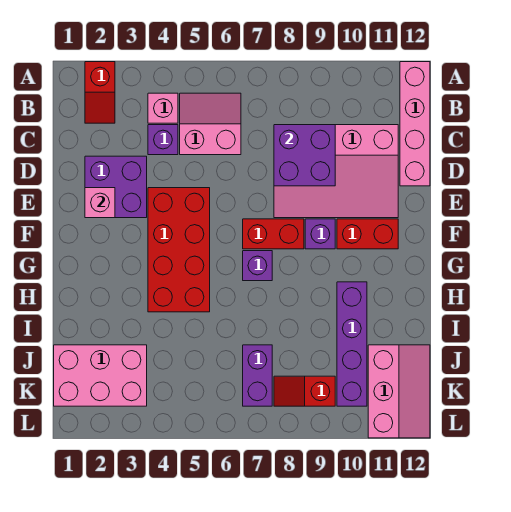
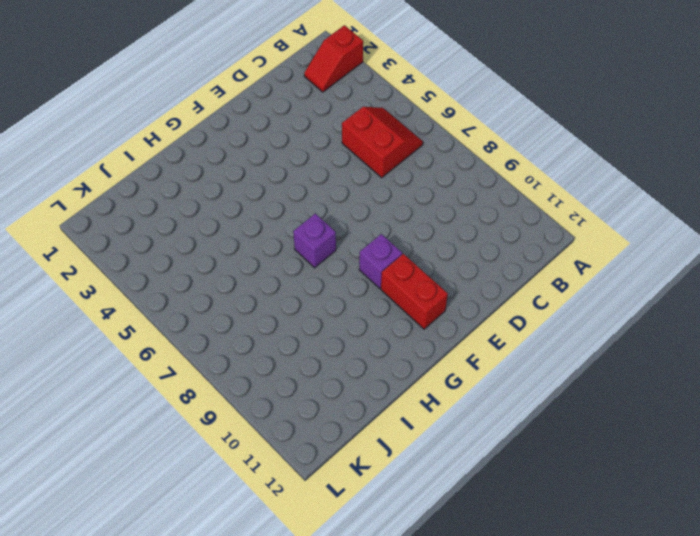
red slope B5:C6 level 1 top C -> pink slope B5:C6 level 1 top C
none -> pink brick A12:D12 level 1
none -> pink brick B4 level 1
none -> purple brick C4 level 1

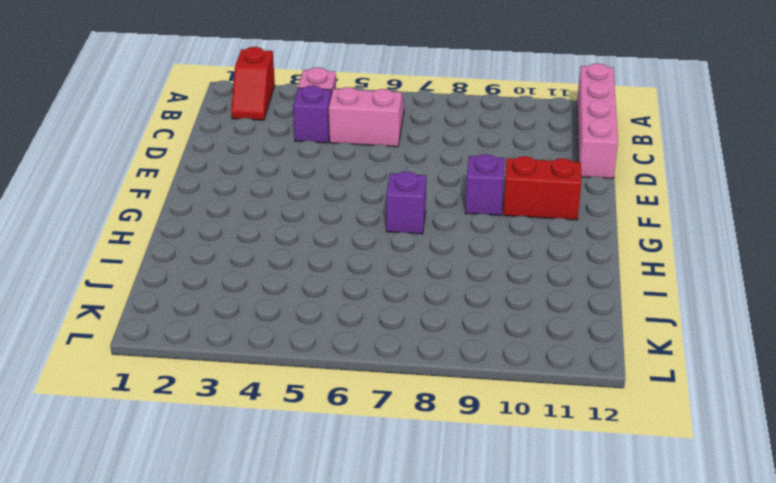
none -> pink slope C8:E11 level 1 top C
none -> purple brick D2:E3 level 1
none -> red brick E4:H5 level 1

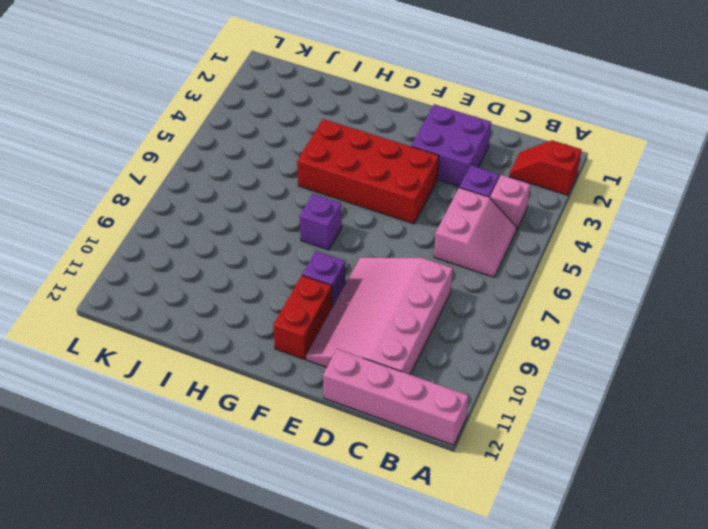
none -> red brick F7:F8 level 1
none -> purple brick H10:K10 level 1
none -> pink brick J1:K3 level 1

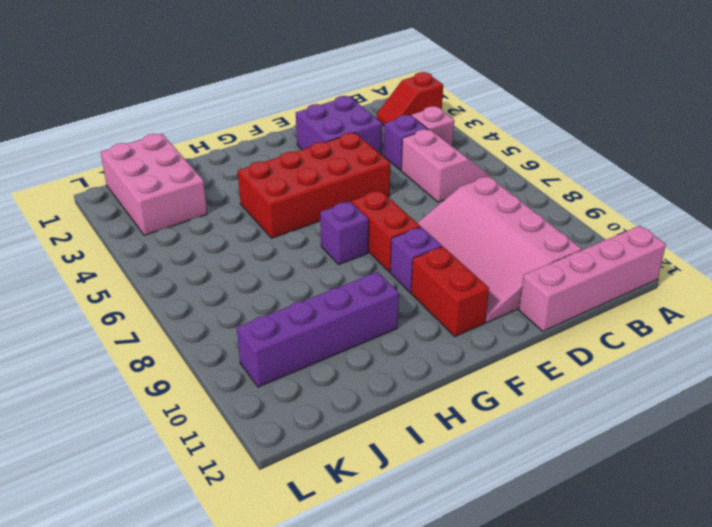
none -> purple brick J7:K7 level 1
none -> pink slope J11:L12 level 1 top 11
none -> red slope K8:K9 level 1 top 9

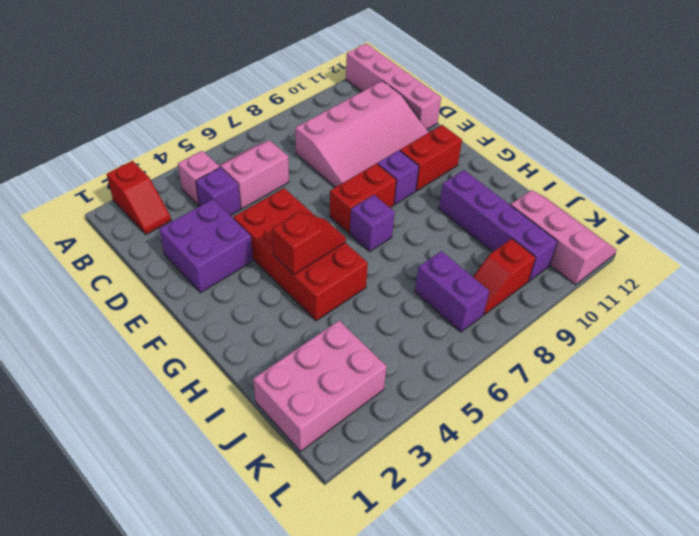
red slope G4:G5 level 2 top 4 -> none
none -> purple brick C8:D9 level 2
none -> pink brick E2 level 2

